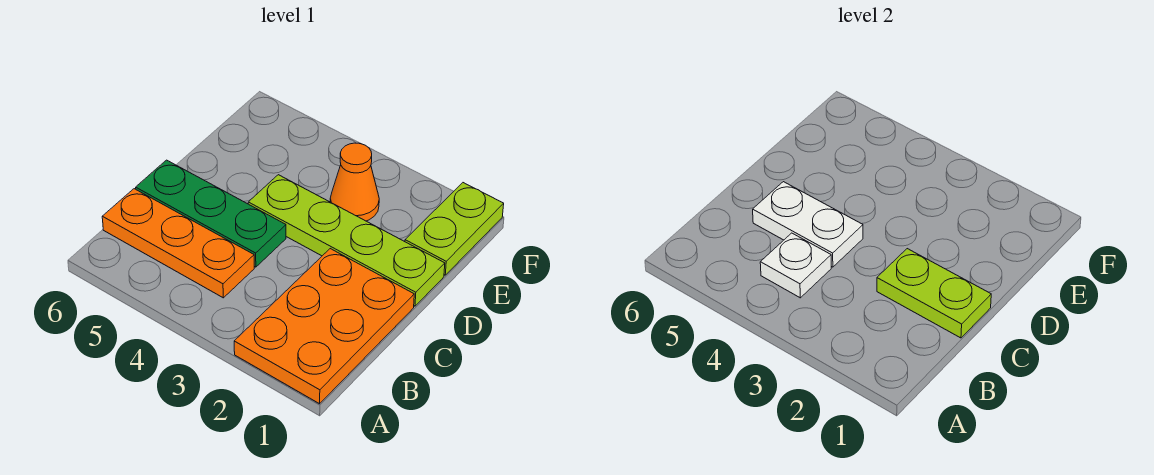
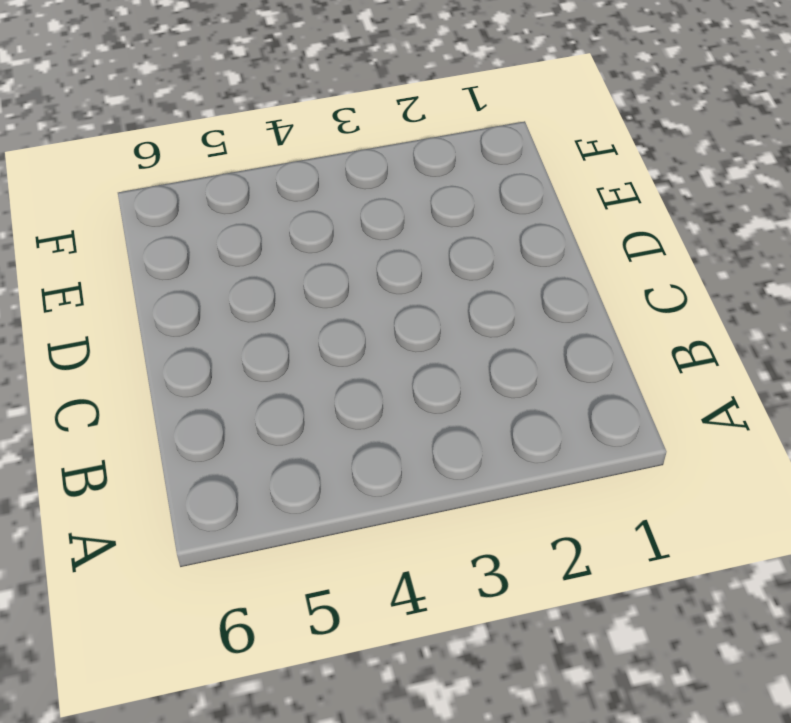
none -> orange plate A1:C2 level 1
none -> orange plate B4:B6 level 1

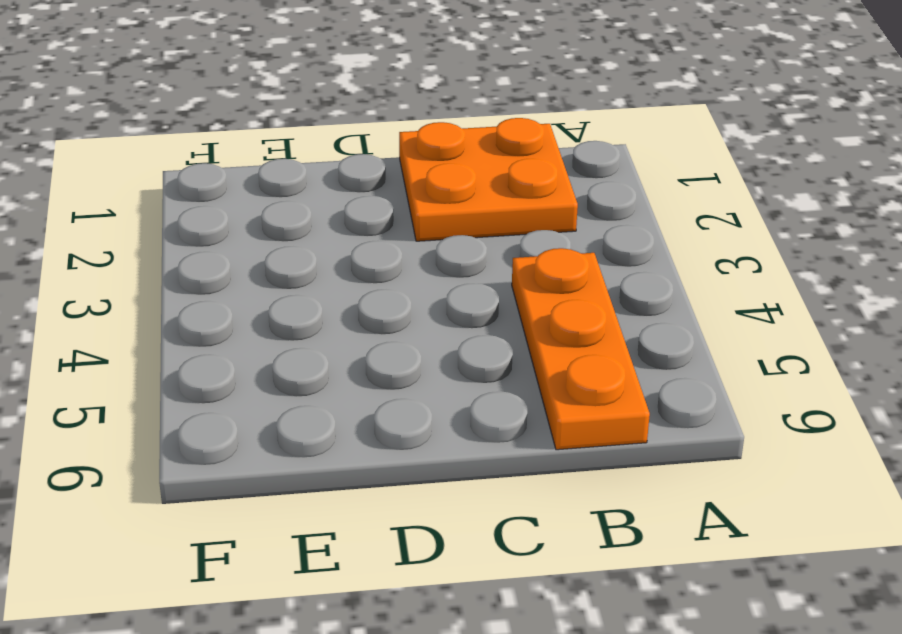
orange plate B1:C2 level 1 -> orange plate A1:C2 level 1
none -> green plate C4:C6 level 1
none -> lime plate D1:D4 level 1

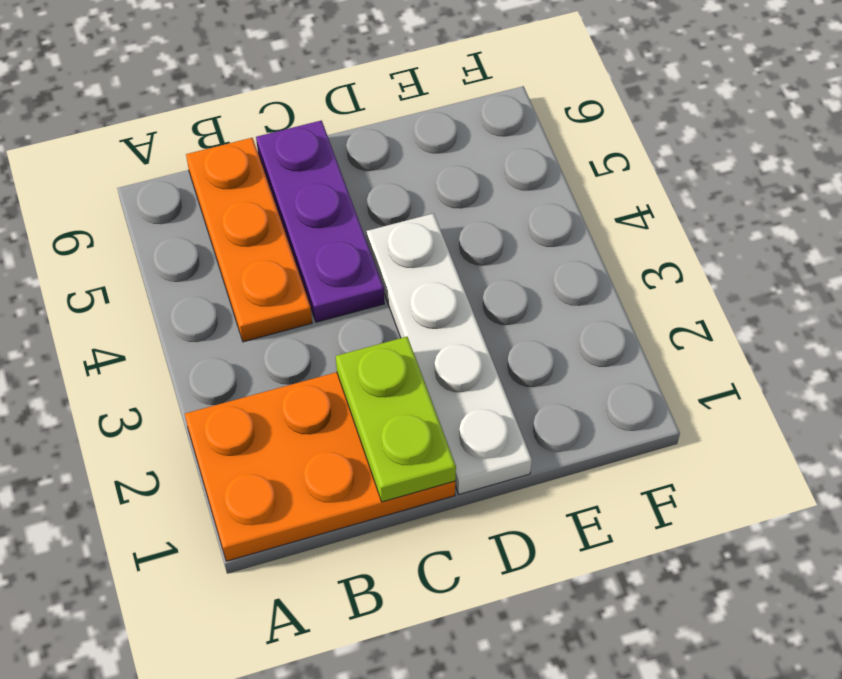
purple plate C4:C6 level 1 -> green plate C4:C6 level 1
white plate D1:D4 level 1 -> lime plate D1:D4 level 1
none -> lime plate E1:F1 level 1
none -> orange cone E3 level 1

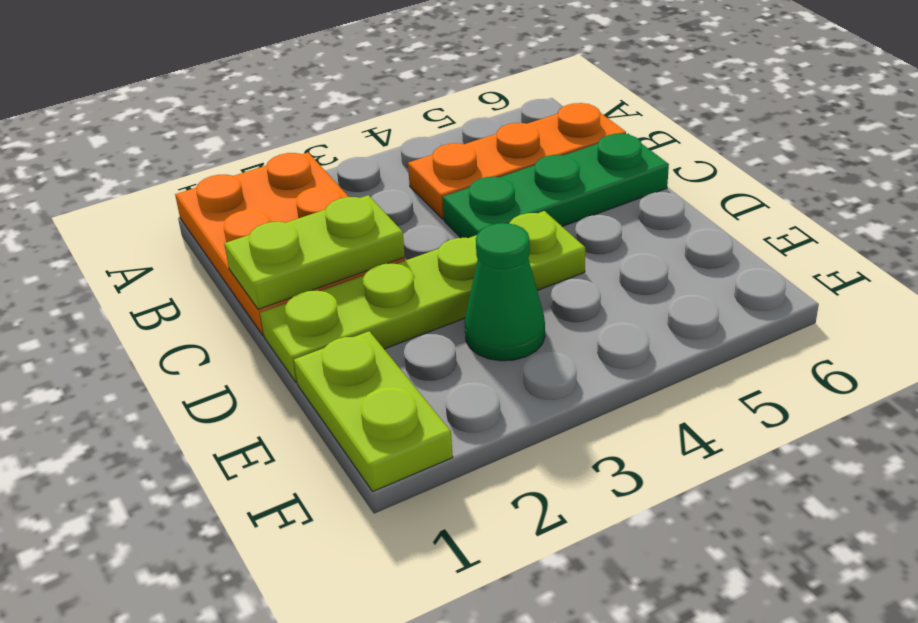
green cone E3 level 1 -> orange cone E3 level 1
none -> white plate B4 level 2
none -> white plate C4:C5 level 2

